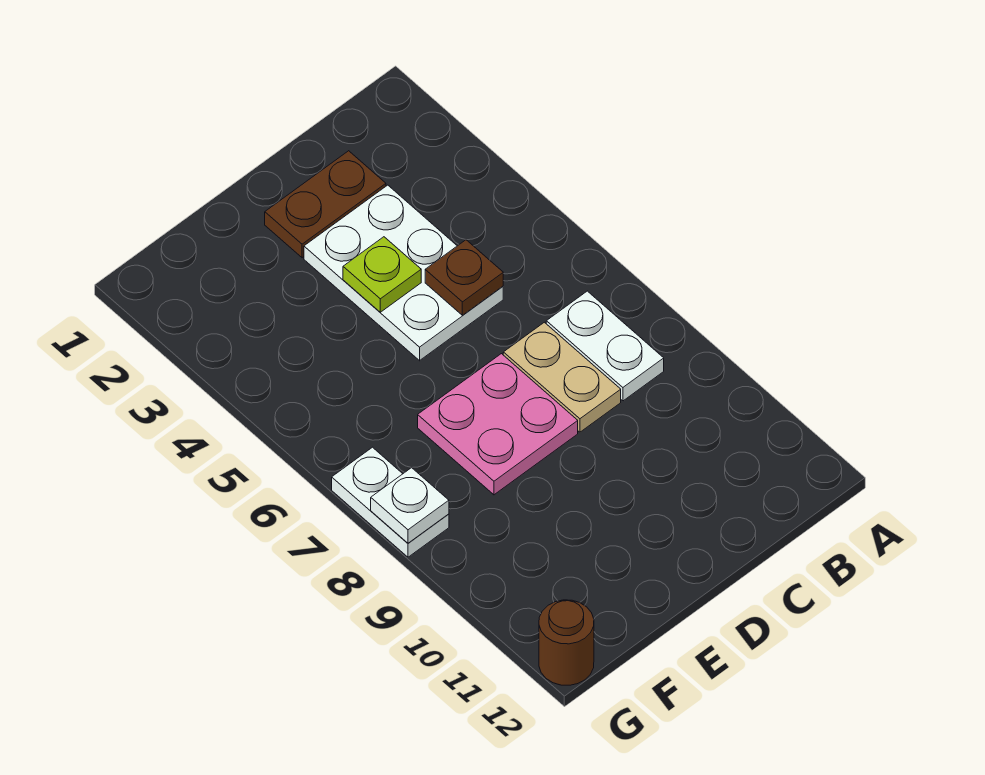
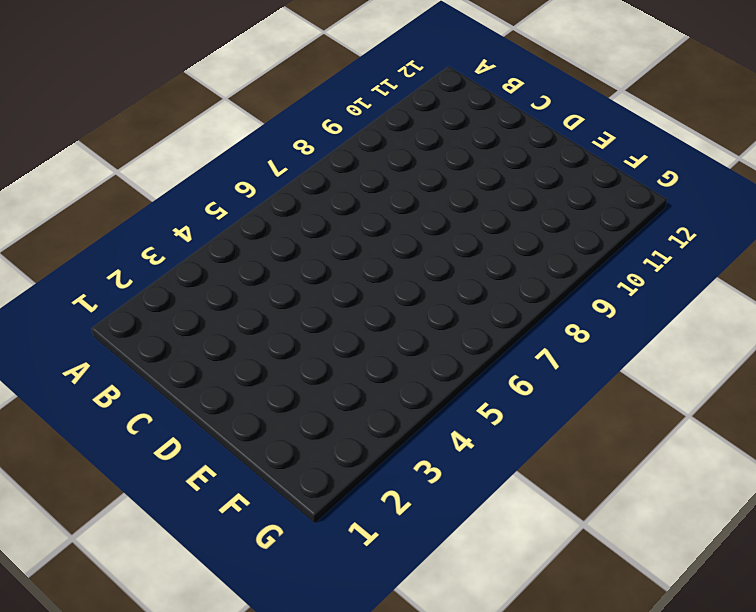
none -> white plate B7:B8 level 1
none -> brown plate C2:D2 level 1

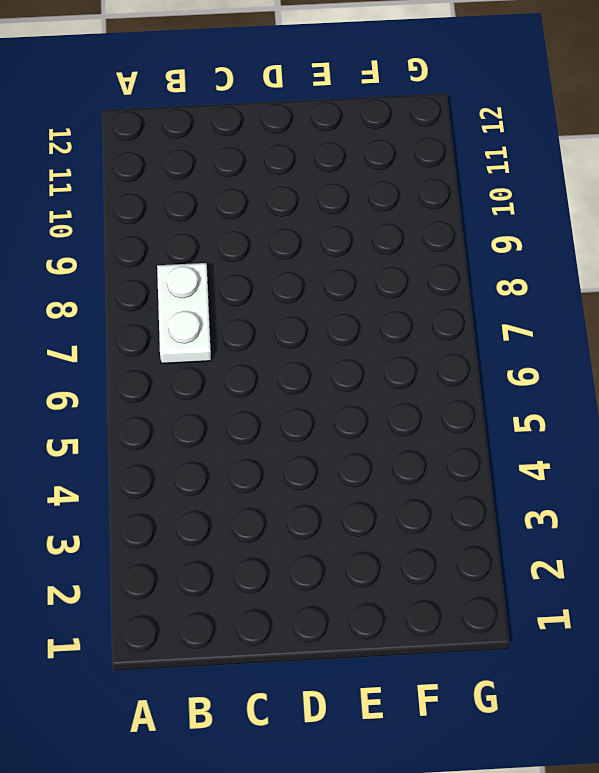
none -> brown plate C2:D2 level 1
none -> white plate C3:D5 level 1

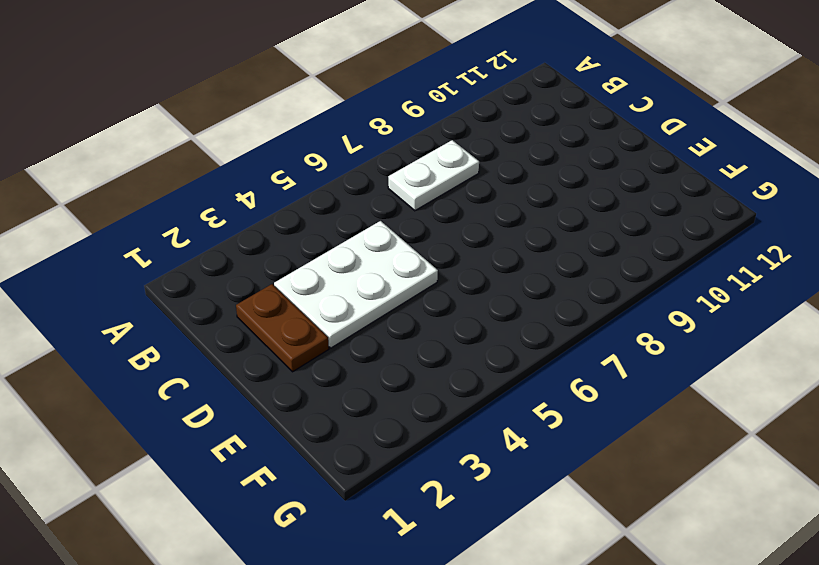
none -> tan plate C7:C8 level 1
none -> pink plate D7:E8 level 1

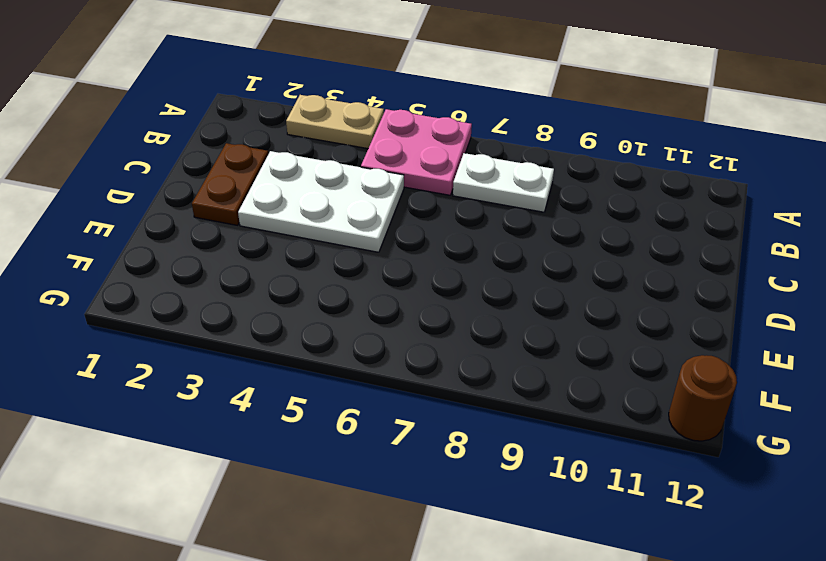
tan plate A3:A4 level 1 -> tan plate C7:C8 level 1
pink plate A5:B6 level 1 -> pink plate D7:E8 level 1
none -> white plate G7:G8 level 1
none -> brown plate C5 level 2

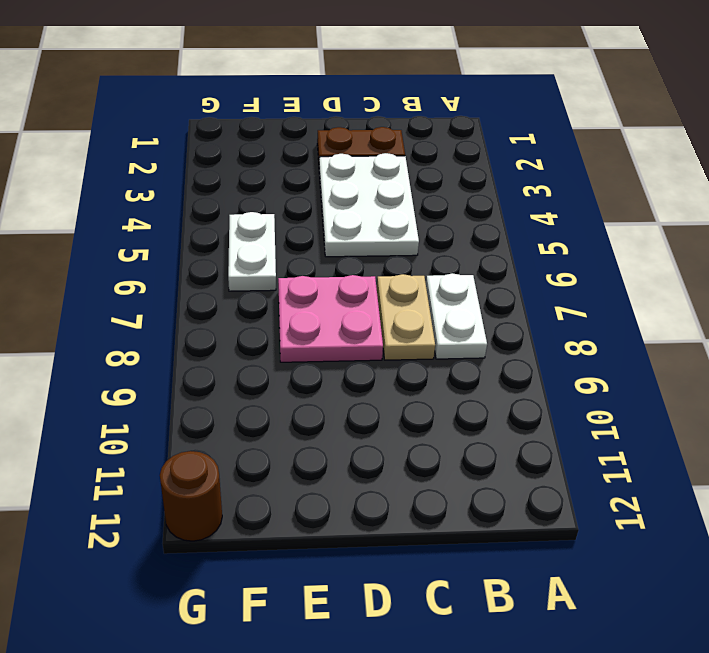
white plate F5:F6 level 1 -> white plate G7:G8 level 1
none -> brown plate C5 level 2
none -> lime plate D4 level 2

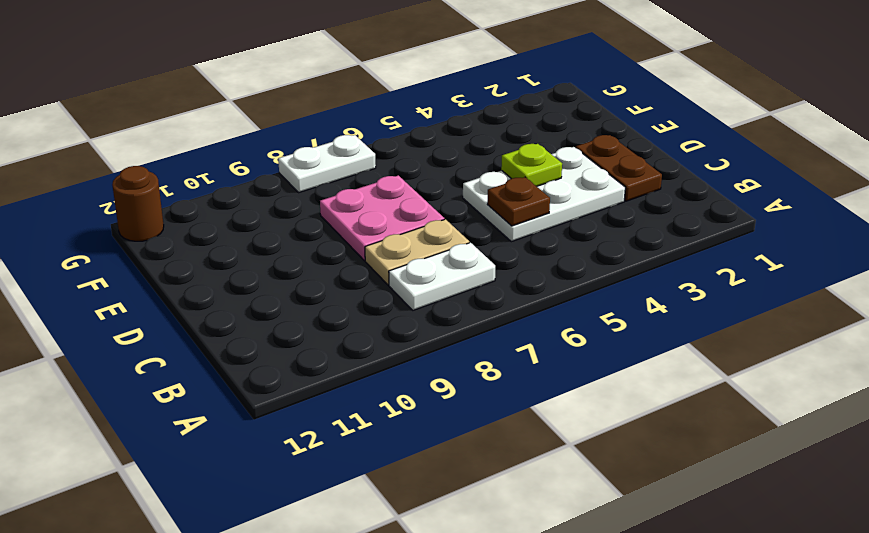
none -> white plate G8 level 2

